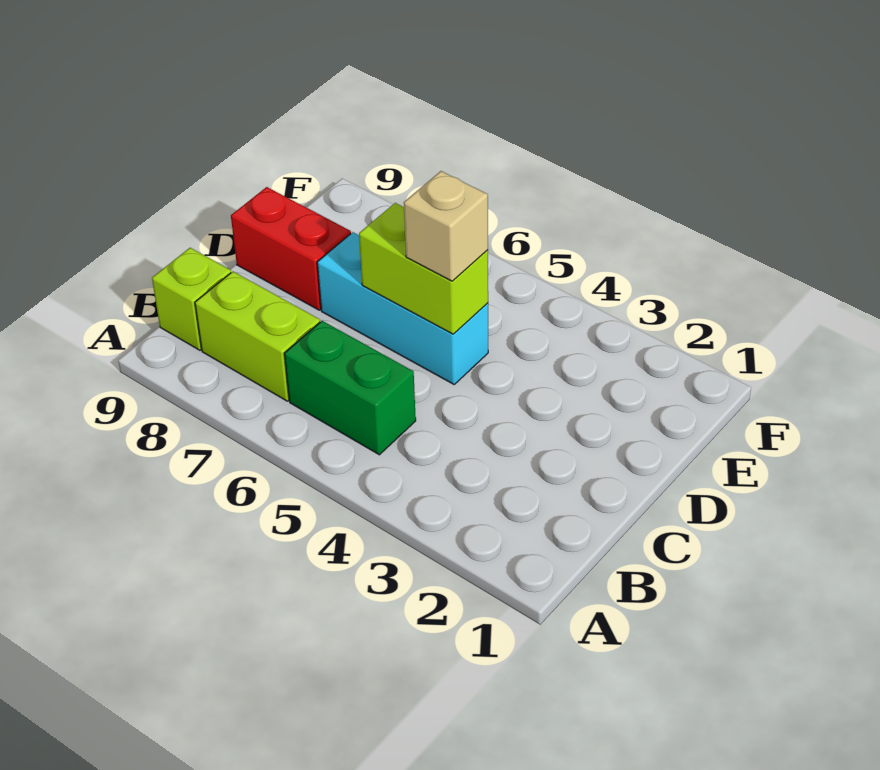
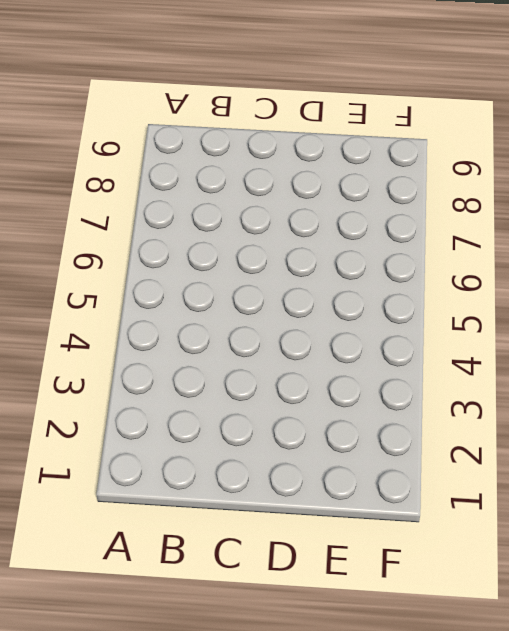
none -> green brick B5:B6 level 1
none -> lime brick B7:B8 level 1

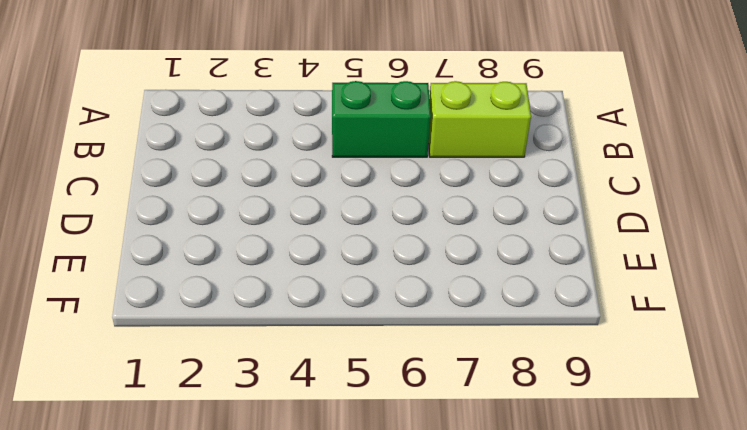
none -> lime brick B9 level 1
none -> cyan brick D5:D7 level 1

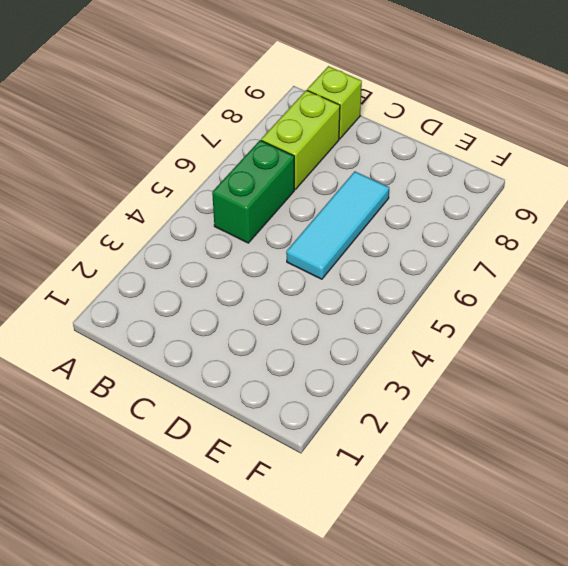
cyan tile D5:D7 level 1 -> cyan brick D5:D7 level 1
none -> red brick D8:D9 level 1
none -> lime brick D5:D6 level 2

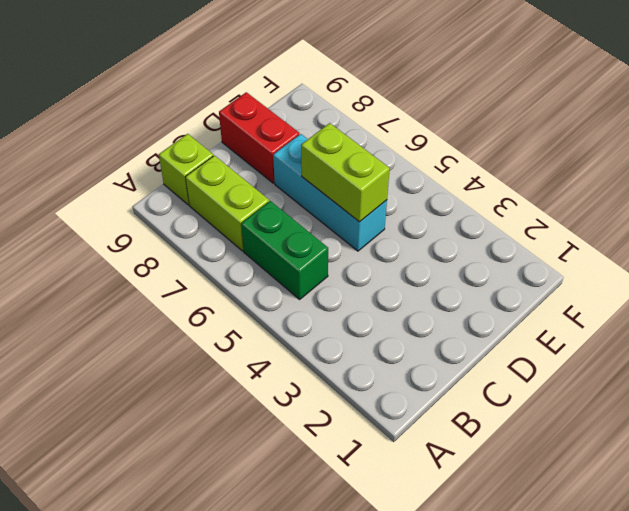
none -> tan brick D5 level 3

